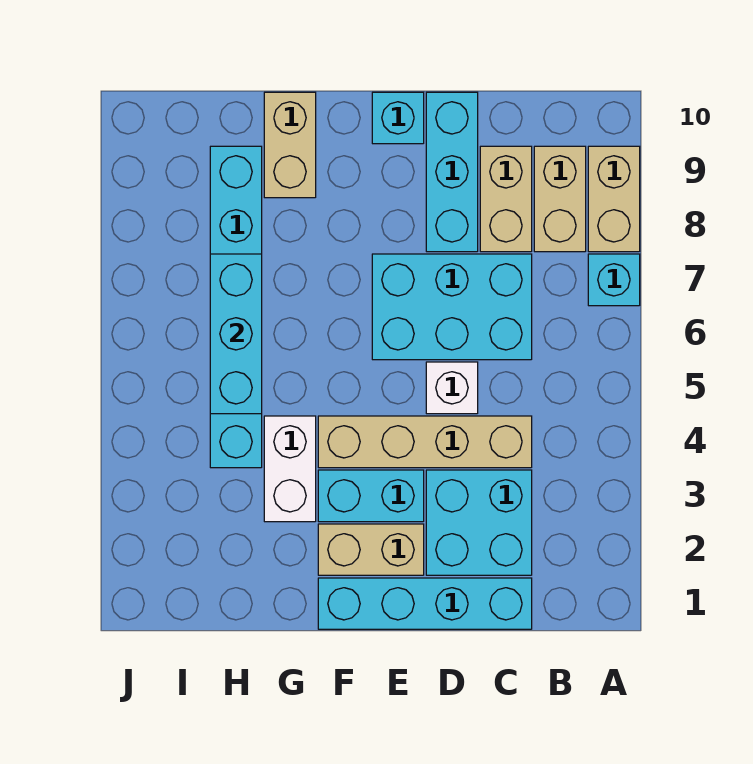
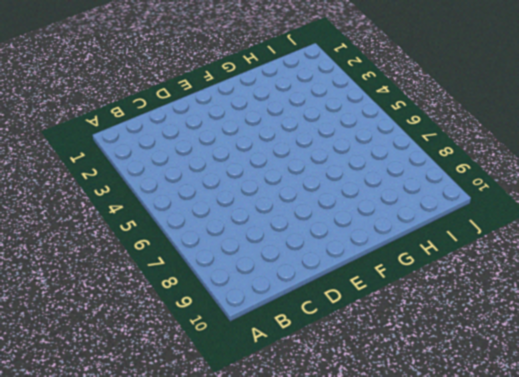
none -> cyan brick A7 level 1
none -> tan brick A8:A9 level 1
none -> tan brick B8:B9 level 1

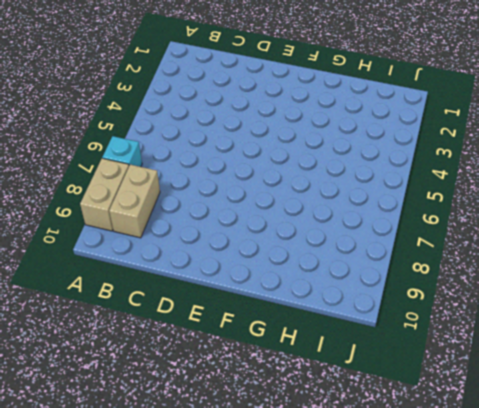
none -> cyan brick C1:F1 level 1
none -> cyan brick C2:D3 level 1
none -> tan brick C4:F4 level 1

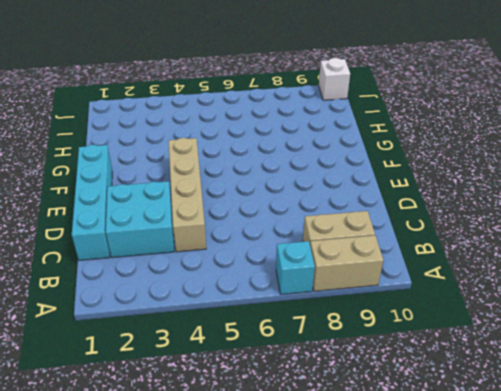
white brick J10 level 1 -> white brick D5 level 1
none -> cyan brick C6:E7 level 1
none -> tan brick C8:C9 level 1
none -> cyan brick D8:D10 level 1

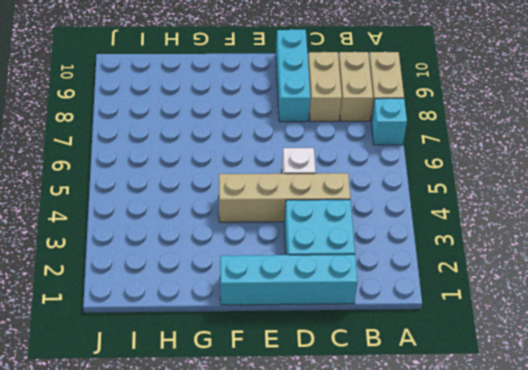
none -> cyan brick C6:E7 level 1
none -> tan brick E2:F2 level 1
none -> cyan brick E3:F3 level 1

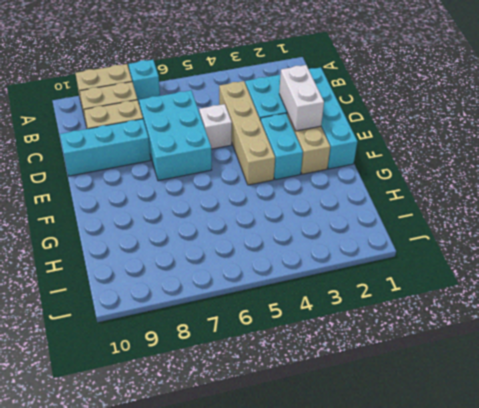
white brick D2:E2 level 2 -> white brick G3:G4 level 1
none -> cyan brick E10 level 1
none -> tan brick G9:G10 level 1
none -> cyan brick H4:H9 level 1

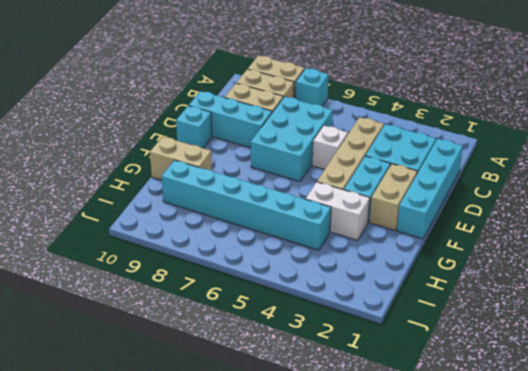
none -> cyan brick H5:H7 level 2

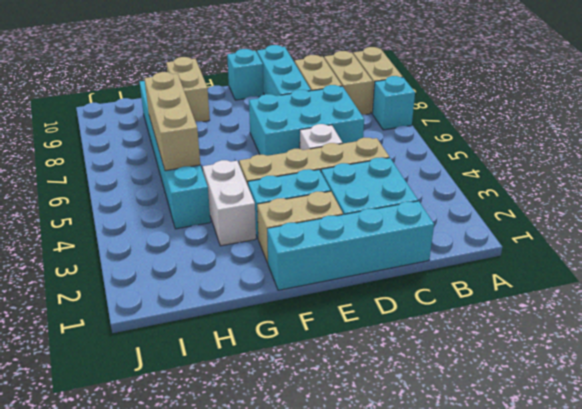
tan brick H5:H7 level 2 -> cyan brick H5:H7 level 2

